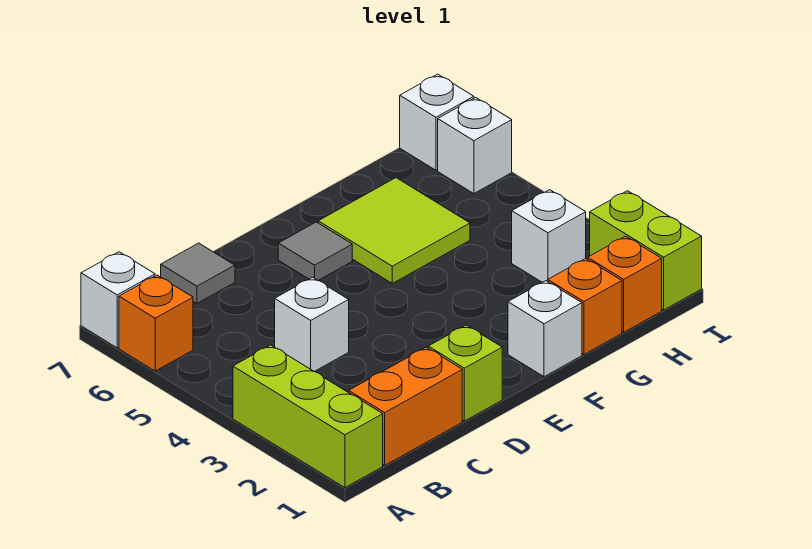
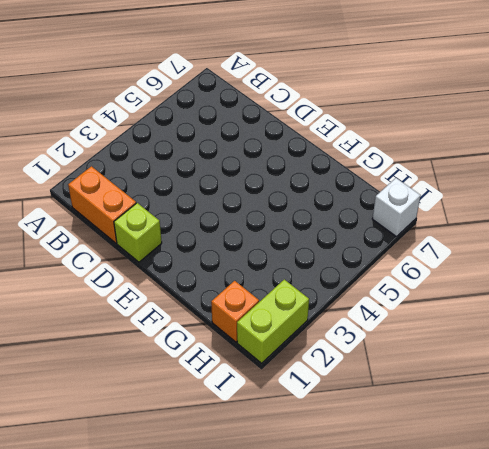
none -> lime brick A1:A3 level 1
none -> orange brick A6 level 1
none -> white brick A7 level 1

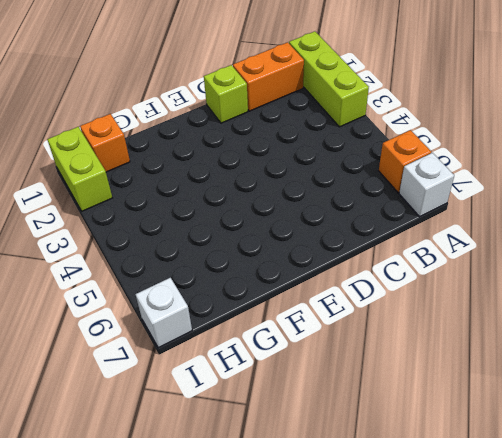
none -> white brick C4 level 1
none -> grey tile C7 level 1
none -> grey tile E6 level 1

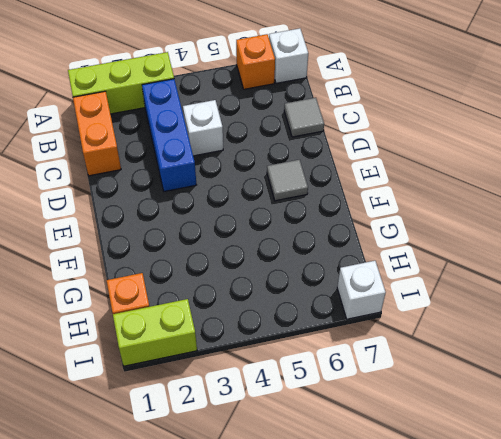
blue brick B3:D3 level 1 -> none
none -> lime brick D1 level 1
none -> white brick F1 level 1
none -> lime tile F5:G6 level 1

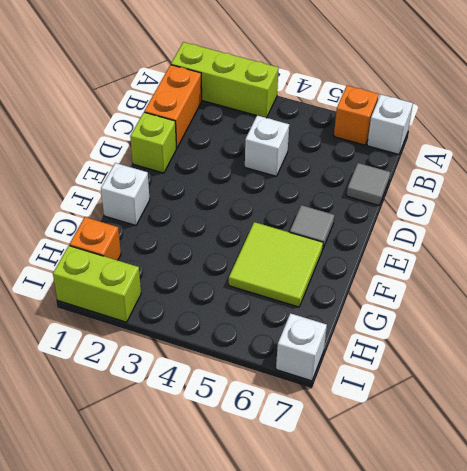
none -> orange brick G1 level 1
none -> white brick H3 level 1
none -> white brick I6 level 1

